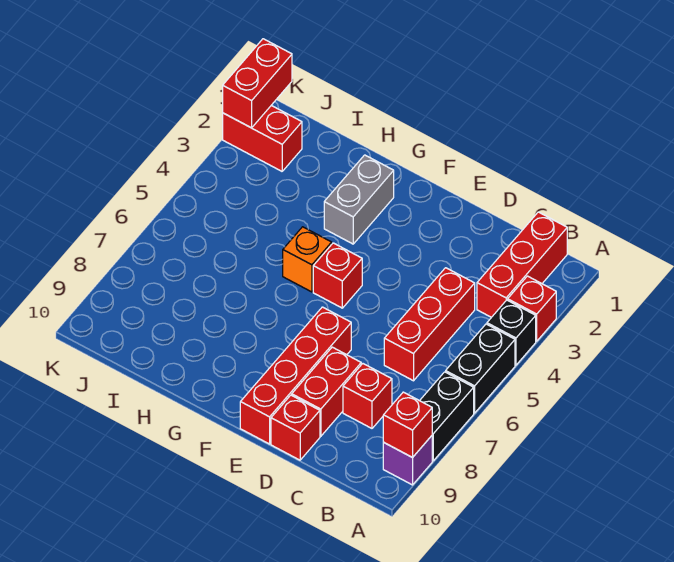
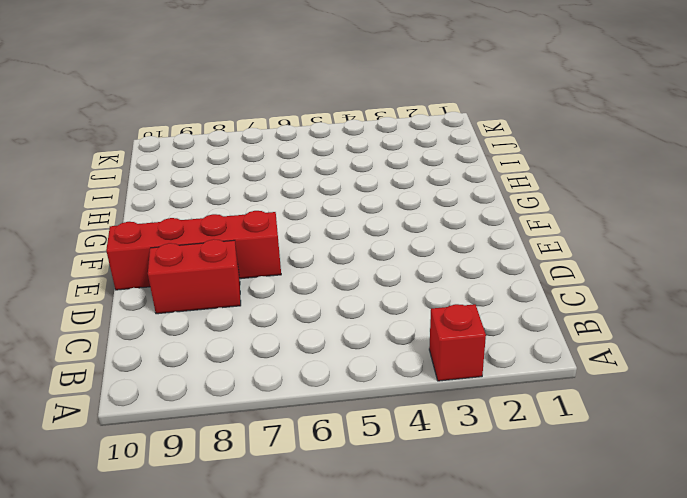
none -> black brick A4 level 1
none -> black brick A5:A6 level 1
none -> black brick A7:A8 level 1

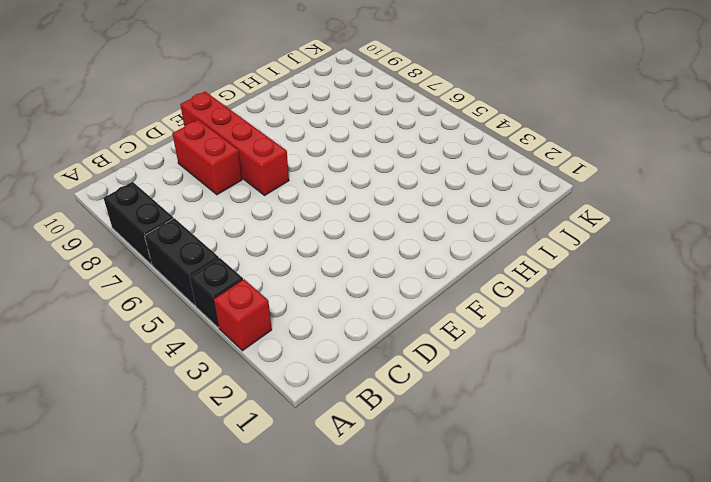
none -> purple brick A9 level 1
none -> red brick B1:B3 level 1
none -> red brick C4:C6 level 1

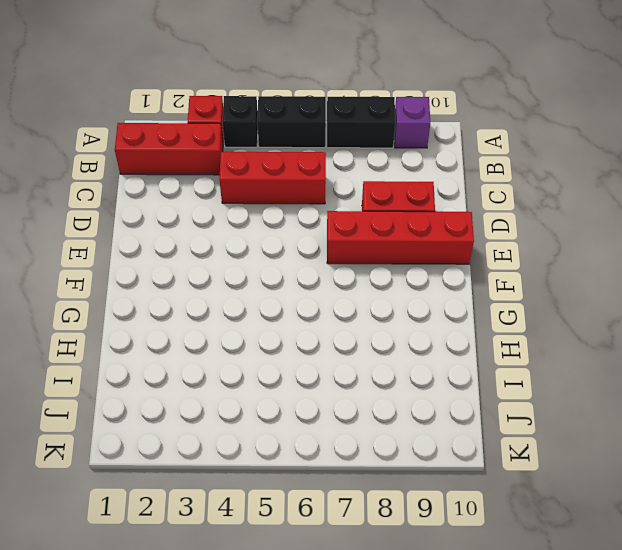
none -> red brick C8 level 1
none -> red brick D10 level 1
none -> red brick F5 level 1

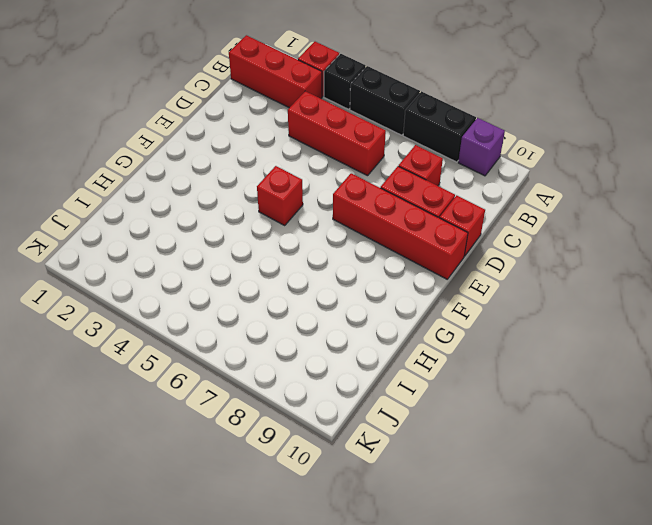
none -> grey brick G2:G3 level 1
none -> orange brick G5 level 1
none -> red brick J2:K2 level 1

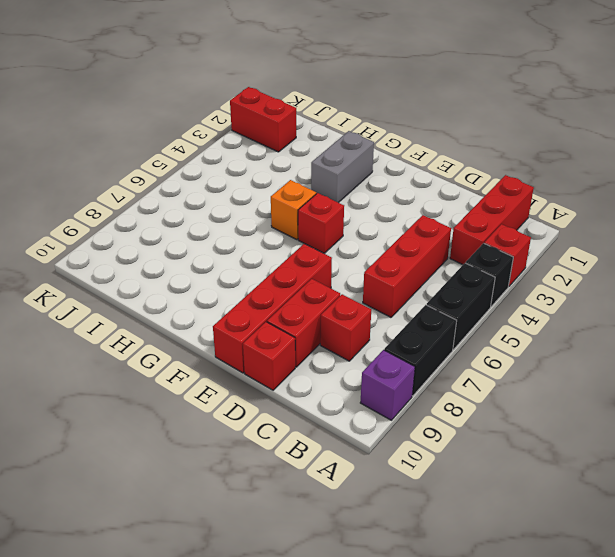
none -> red brick A9 level 2
none -> red brick K1:K2 level 2

